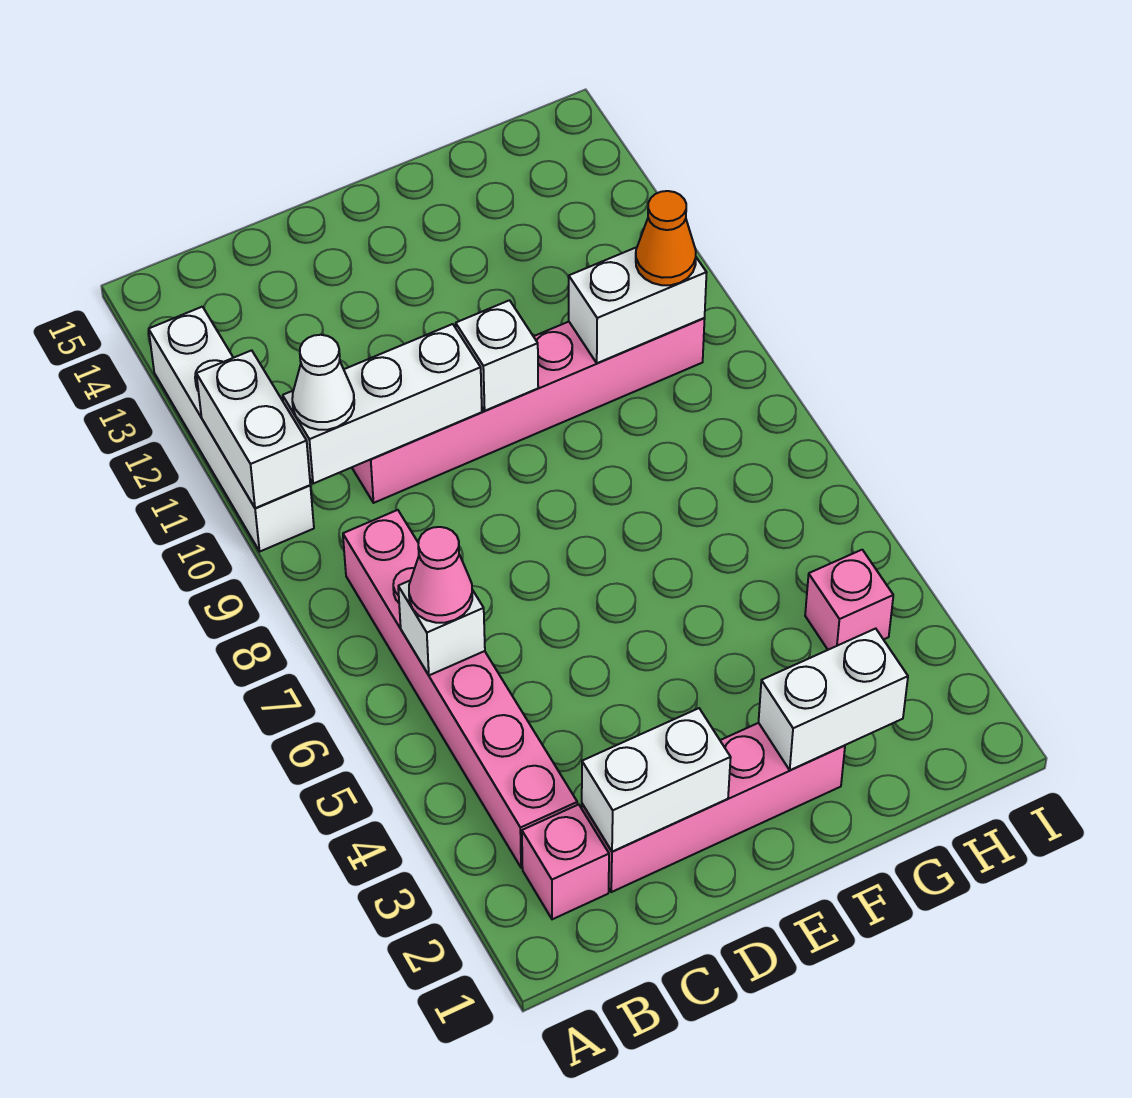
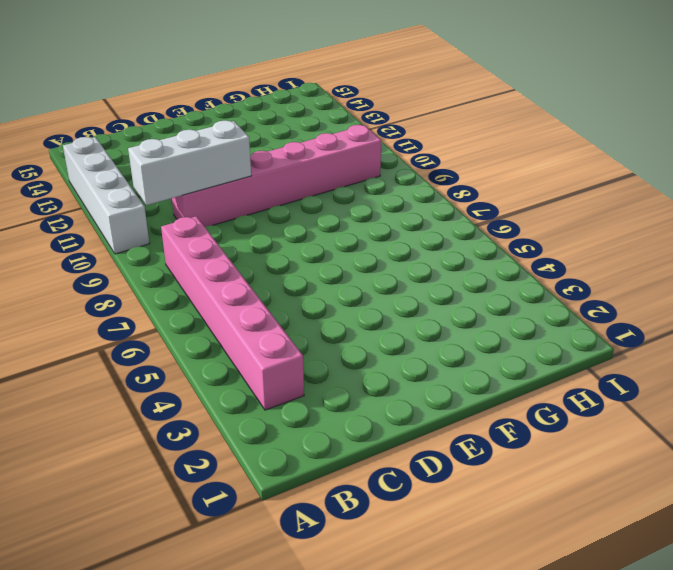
none -> pink brick B2 level 1
none -> pink brick C2:F2 level 1
none -> pink brick H4 level 1

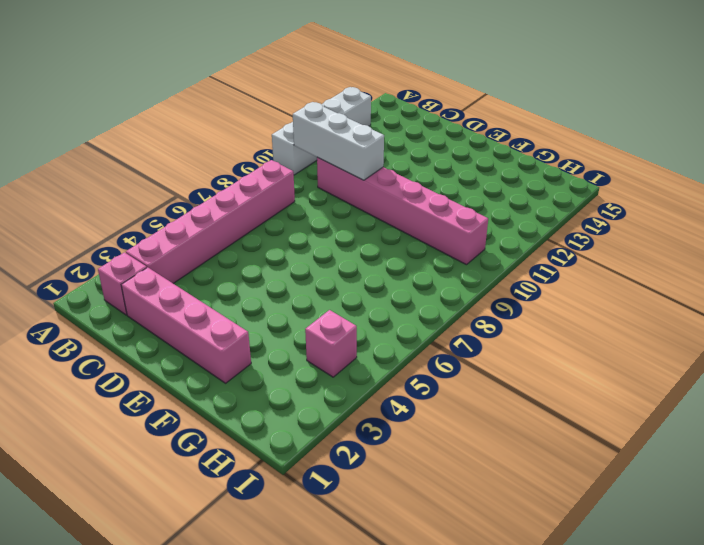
none -> white brick A10:A11 level 2
none -> white brick B6 level 2
none -> white brick C2:D2 level 2

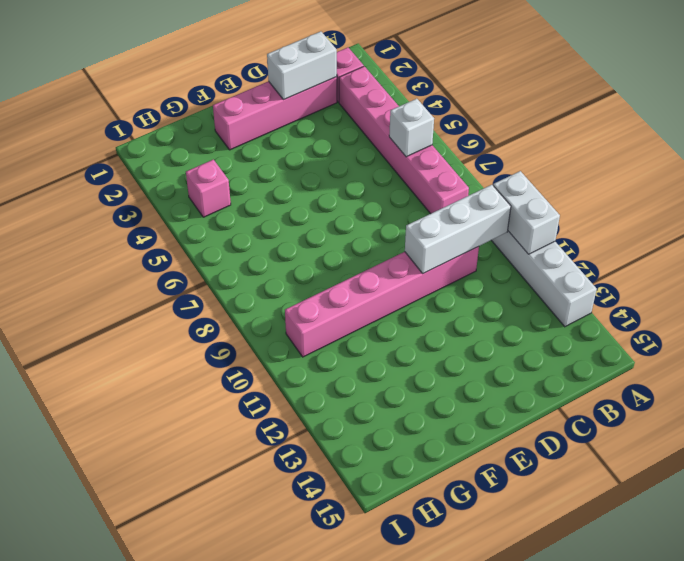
none -> white brick E10 level 2
none -> white brick F2:G2 level 2
none -> white brick G10:H10 level 2

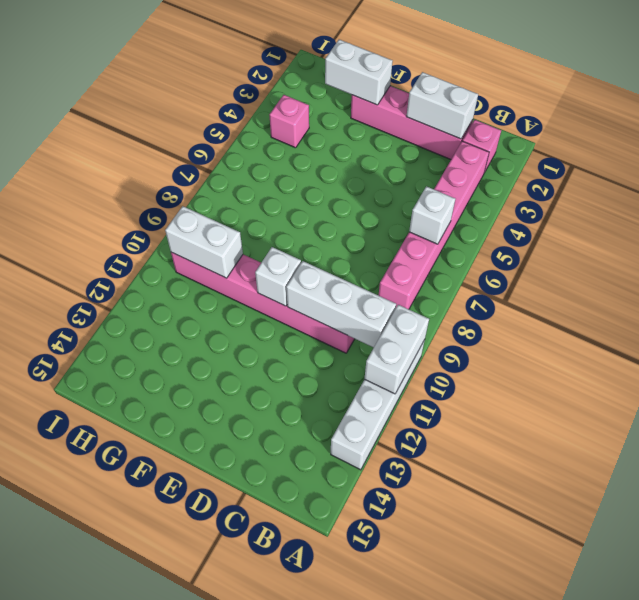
none -> pink cone B6 level 3
none -> white cone B10 level 3
none -> orange cone H10 level 3

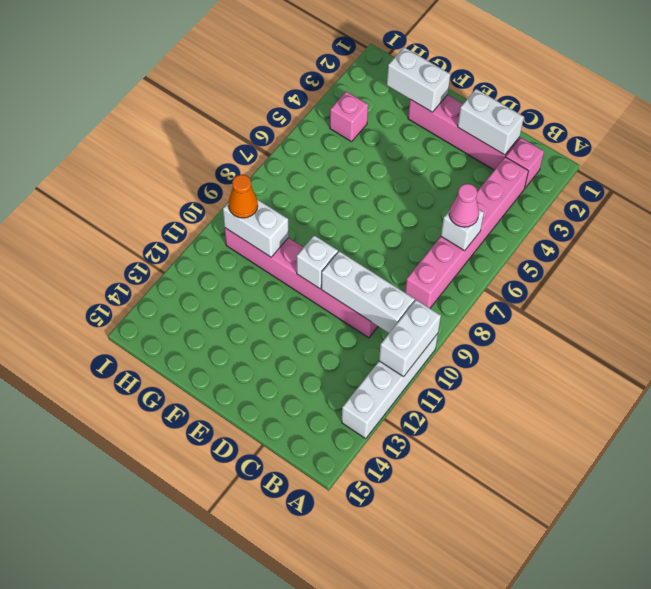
none -> white cone B10 level 3

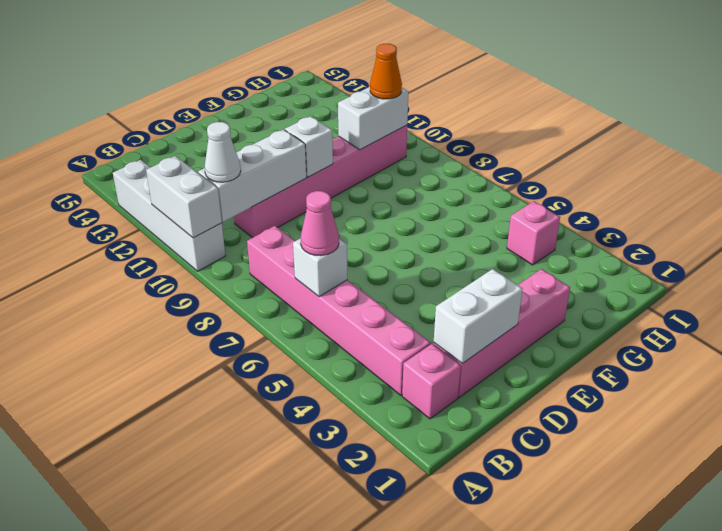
none -> white brick F2:G2 level 2

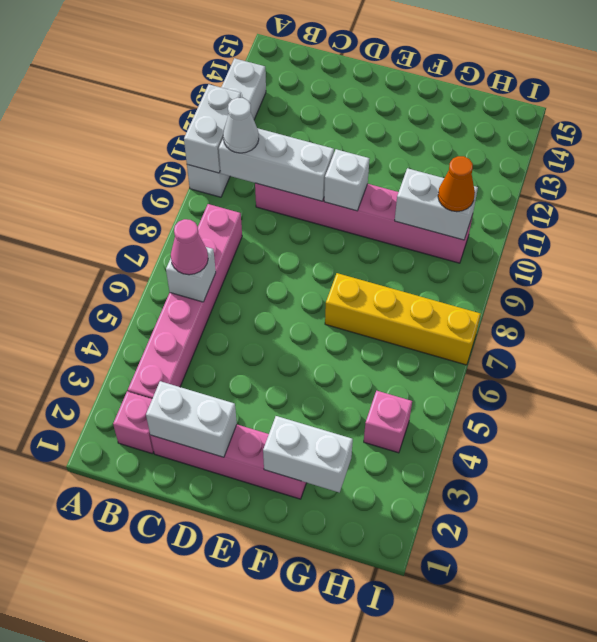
yellow brick F7:I7 level 1 -> none

